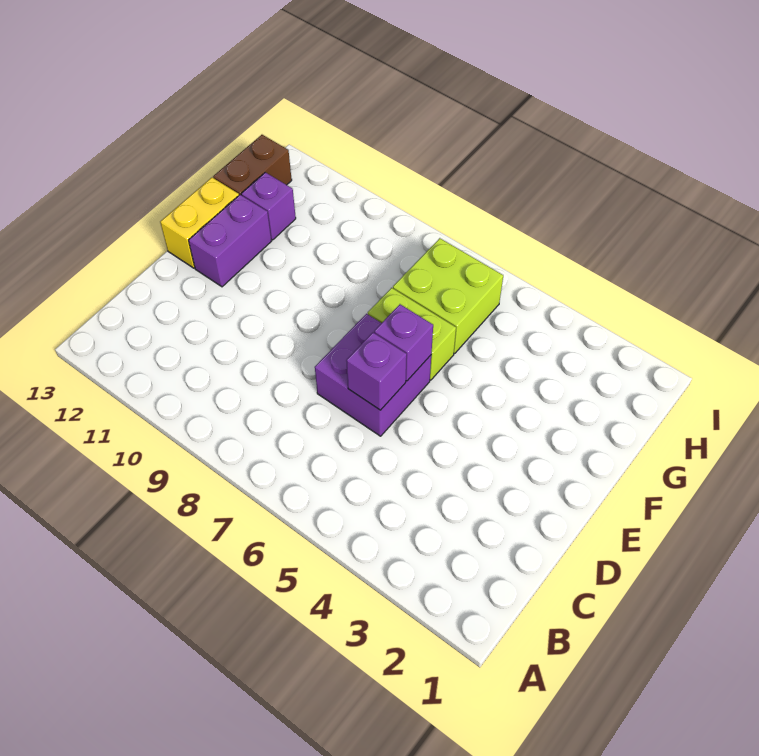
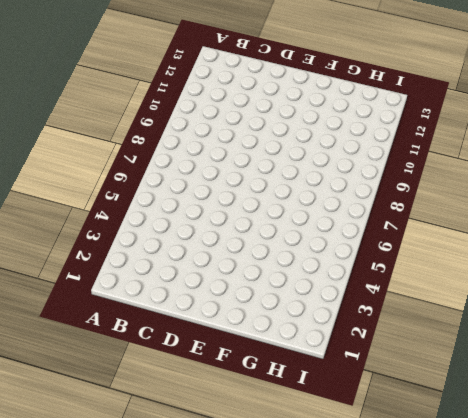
none -> purple brick D6:E7 level 1
none -> purple brick E12:F12 level 1

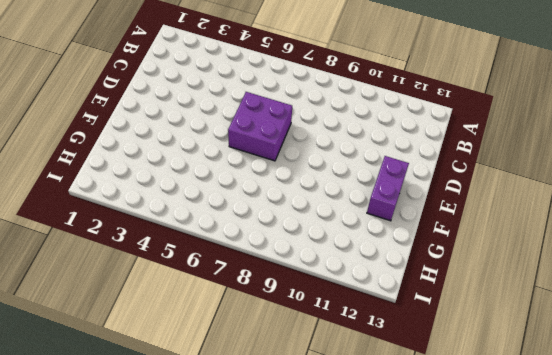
none -> yellow brick E13:F13 level 1
none -> lime brick F6:F7 level 1

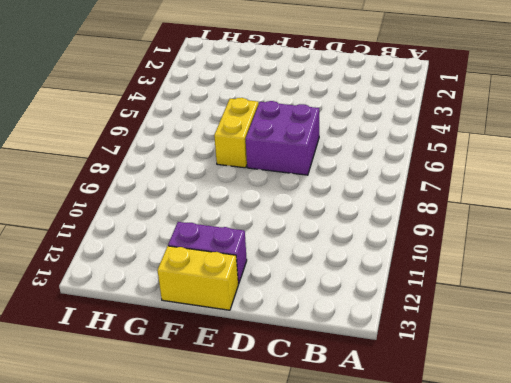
yellow brick F6:F7 level 1 -> lime brick F6:F7 level 1
none -> lime brick G6:H7 level 1
none -> purple brick G12 level 1

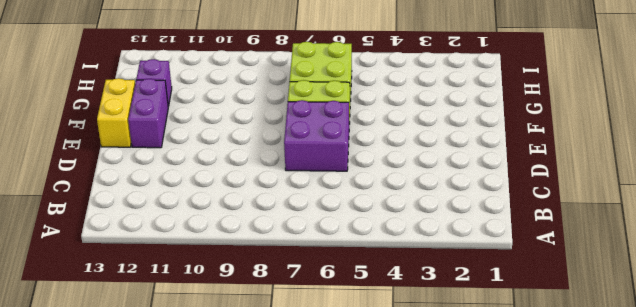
none -> brown brick G13:H13 level 1
none -> purple brick D6 level 2

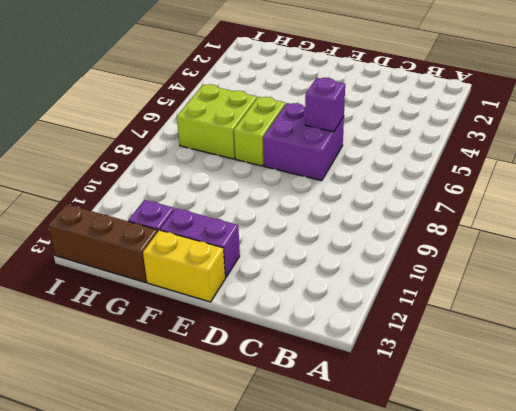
brown brick G13:I13 level 1 -> brown brick G13:H13 level 1
none -> purple brick E6 level 2

